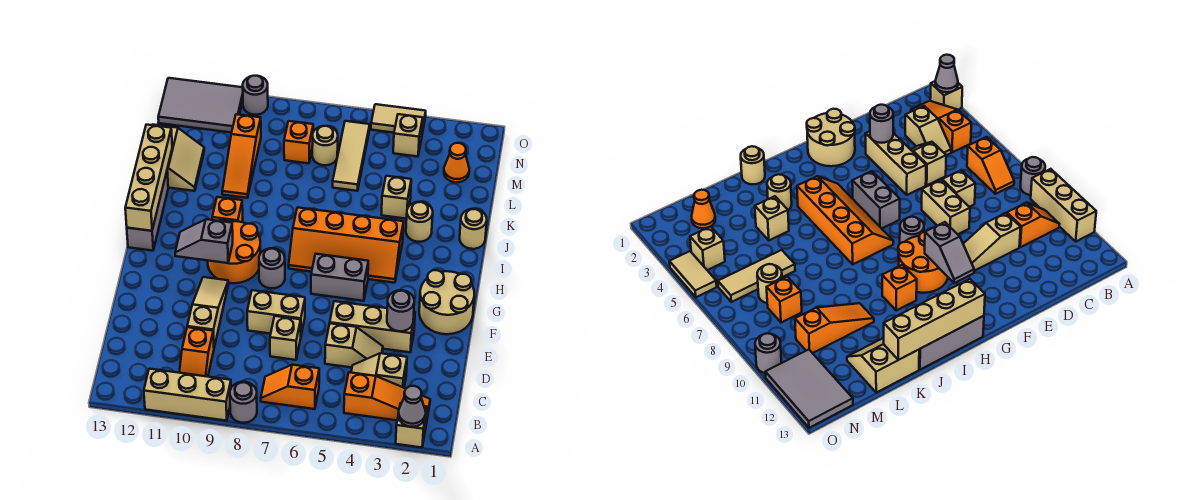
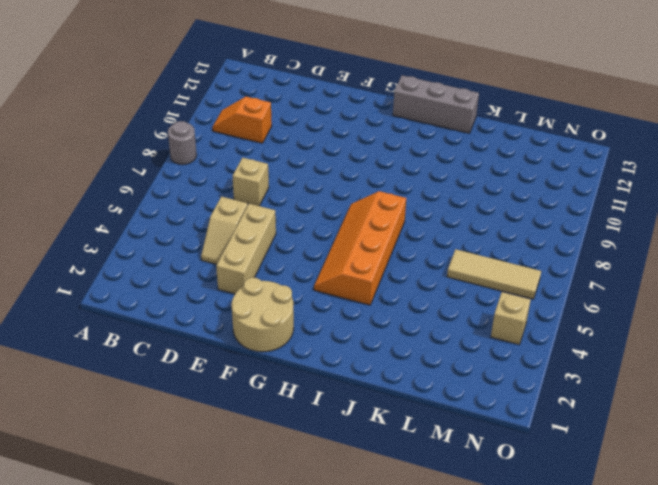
none -> tan brick A2 level 1
none -> tan brick A9:A11 level 1
none -> orange slope B2:B4 level 1 top 4
none -> orange slope B6:B7 level 1 top 6

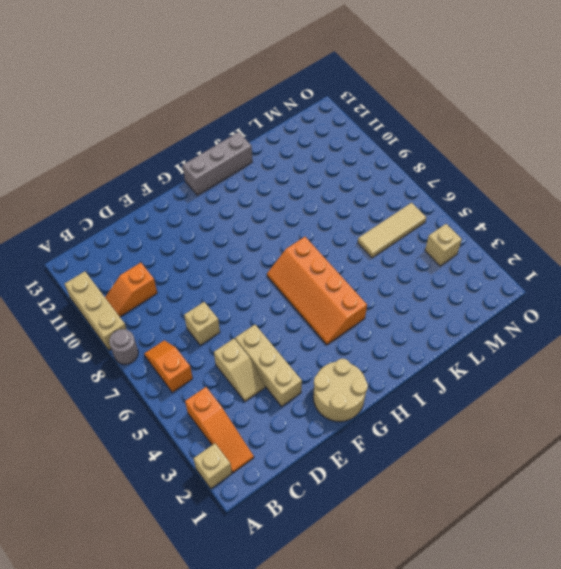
none -> tan slope C3:C4 level 1 top 3
none -> tan slope D10:F10 level 1 top D
none -> tan brick E7:E8 level 1
none -> grey brick G5:G6 level 1

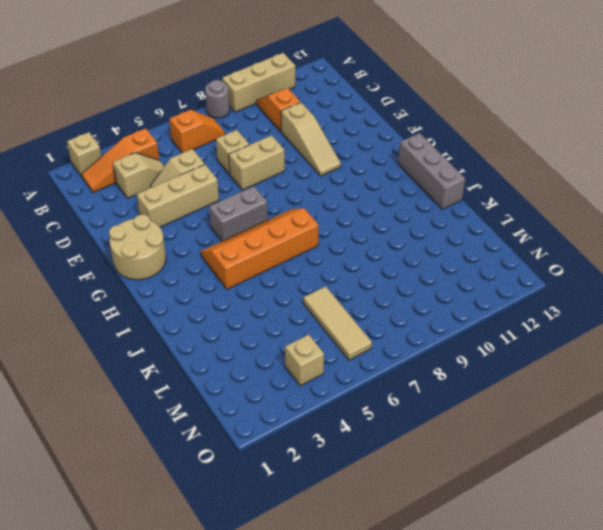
none -> grey round brick G8 level 1
none -> orange round brick G9:H10 level 1
none -> orange brick I10 level 1
none -> tan round brick J1 level 1

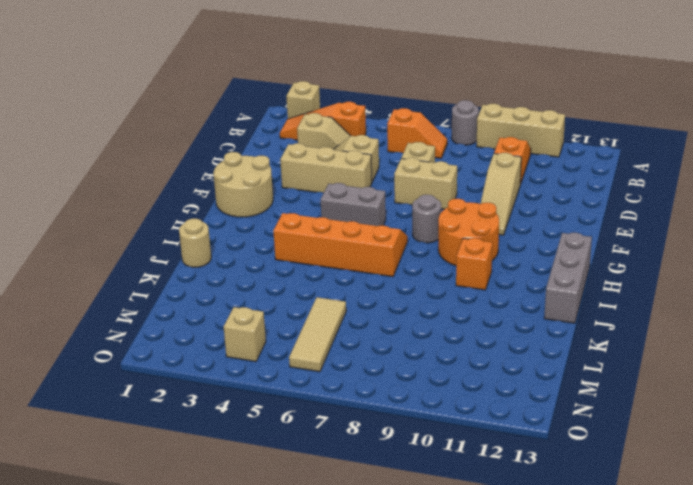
none -> tan round brick J3 level 1
none -> tan brick K4 level 1
none -> orange slope K10:M10 level 1 top M
none -> tan slope K12:L13 level 1 top 13

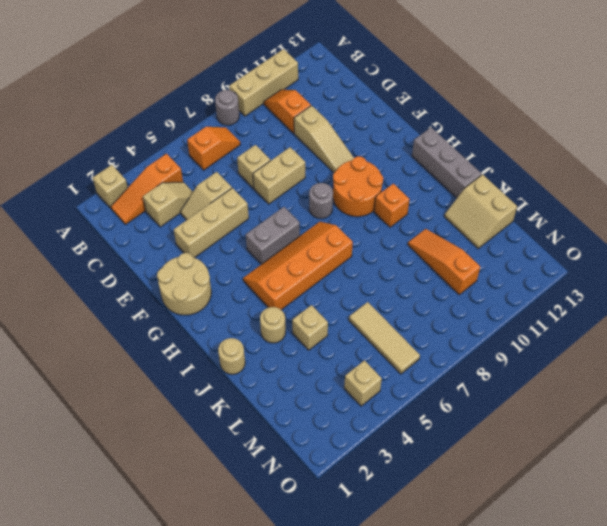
none -> orange cone M2 level 1
none -> tan round brick M7 level 1
none -> orange brick M8 level 1
none -> grey tile N11:O13 level 1

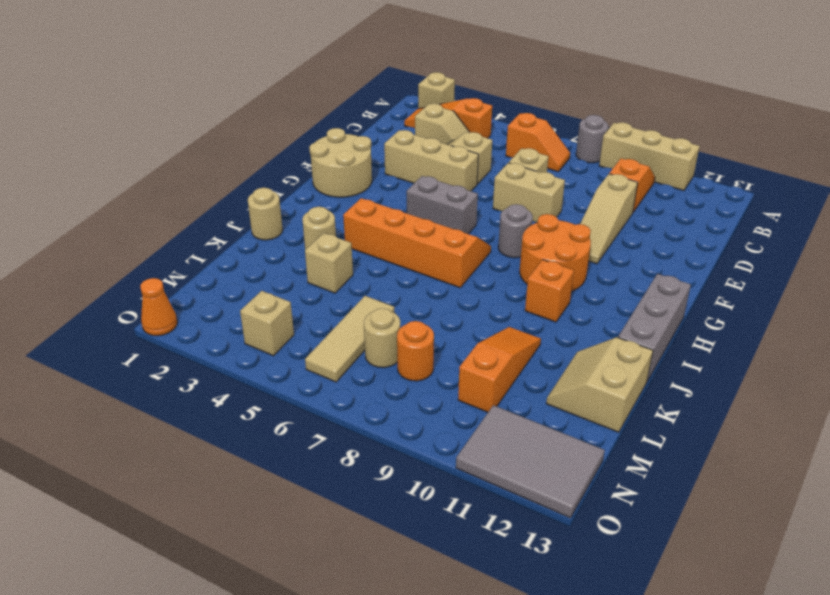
orange round brick M8 level 1 -> orange brick M8 level 1
orange cone O1 level 1 -> orange cone M2 level 1
none -> tan tile O4:O5 level 1
none -> grey round brick O10 level 1
none -> grey cone A2 level 2
none -> grey round brick E3 level 2

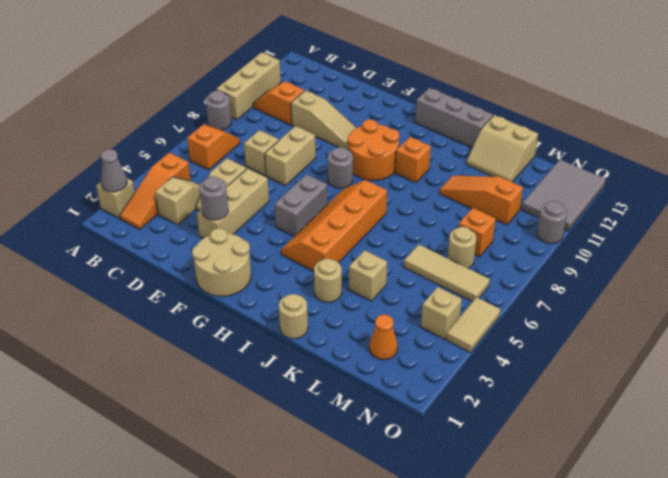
none -> grey slope G10:G11 level 2 top 10
none -> tan brick H13:K13 level 2

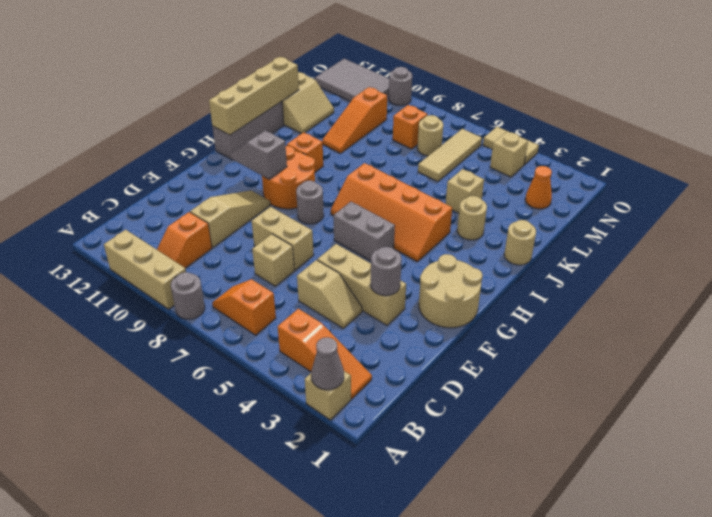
none -> tan slope C3:C4 level 1 top 3

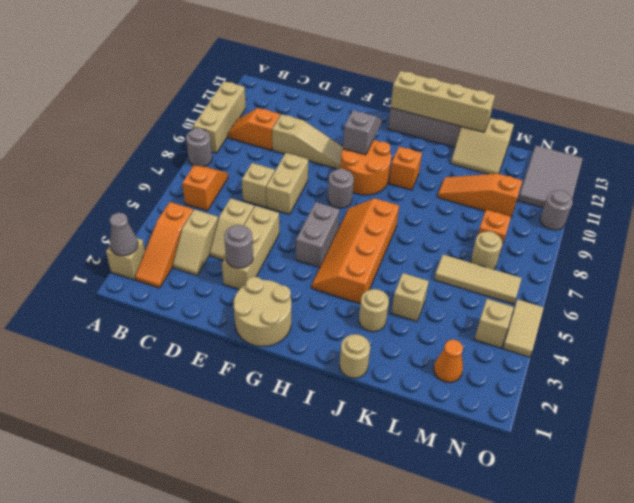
tan slope C3:C4 level 1 top 4 -> tan slope C3:C4 level 1 top 3

